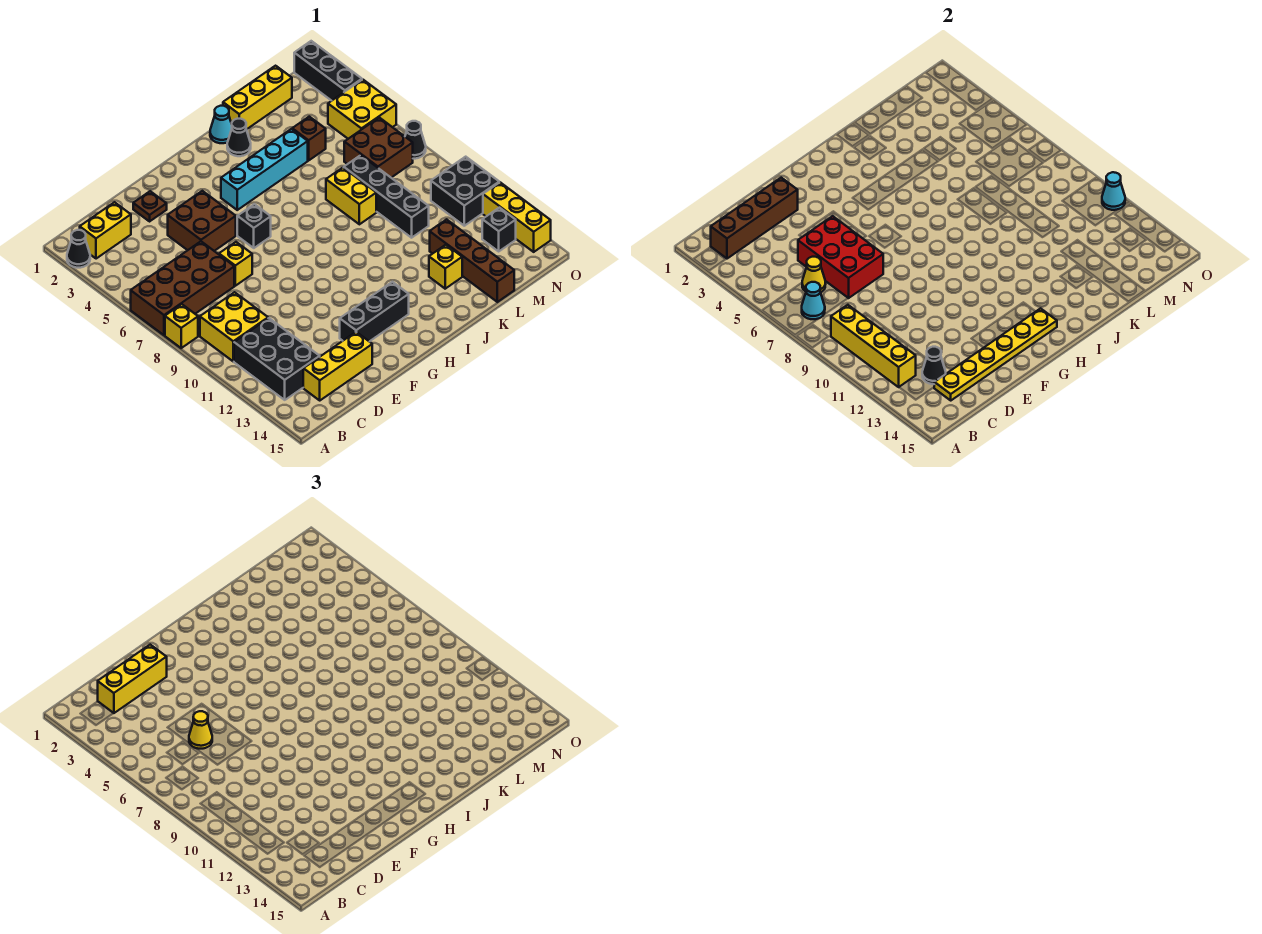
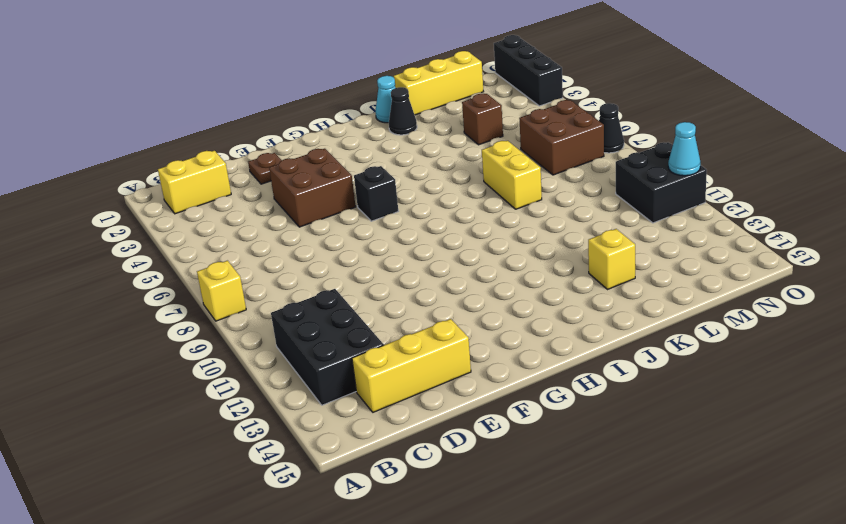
none -> black cone A2 level 1
none -> brown brick A6:D7 level 1
none -> yellow brick B9:C10 level 1
none -> yellow brick E7 level 1

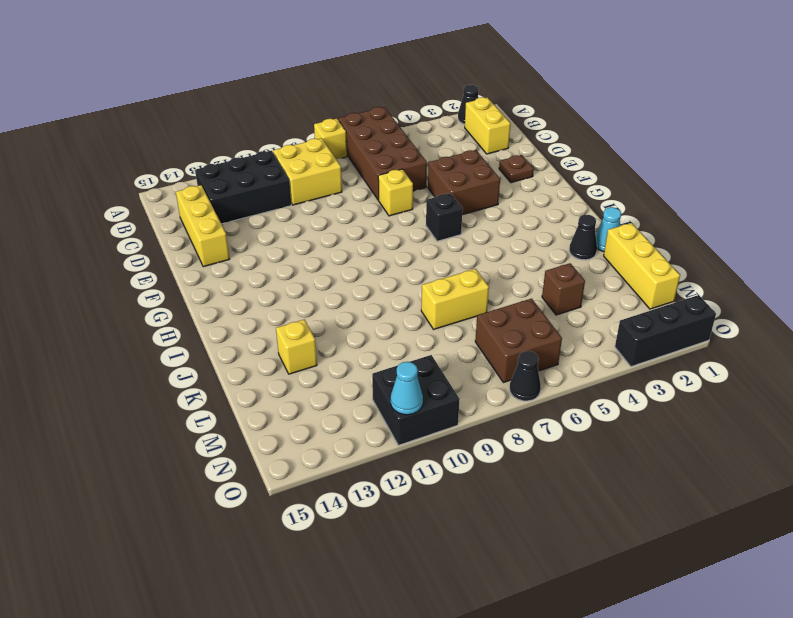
none -> black brick F13:H13 level 1
none -> cyan brick H4:K4 level 1
none -> black brick L7:L10 level 1
none -> brown brick L12:L15 level 1

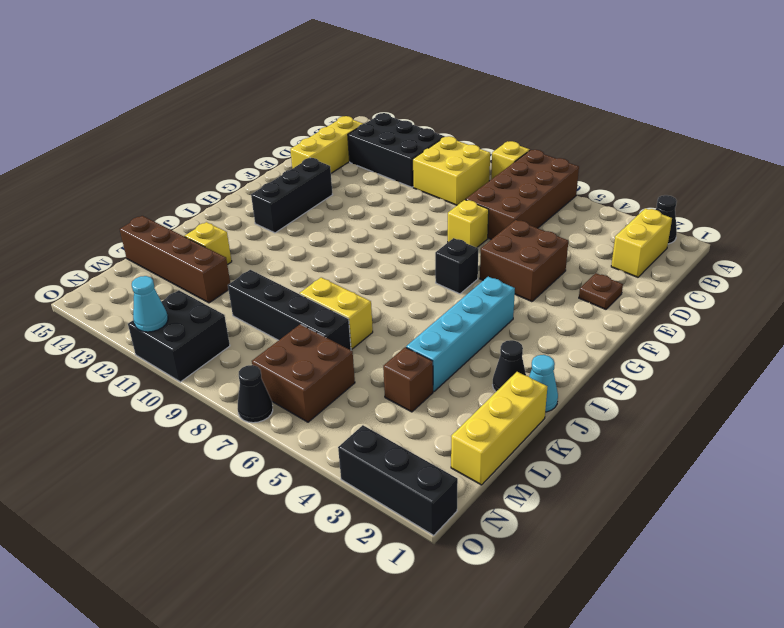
none -> yellow brick N4:O5 level 1
none -> black brick N13 level 1
none -> yellow brick O12:O14 level 1
none -> brown brick B2:E2 level 2

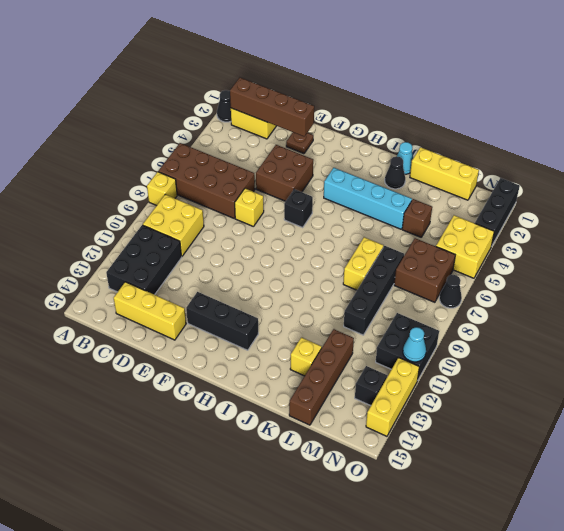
none -> cyan cone B7 level 2
none -> yellow brick B9:B12 level 2
none -> yellow cone C6 level 2
none -> black cone C13 level 2

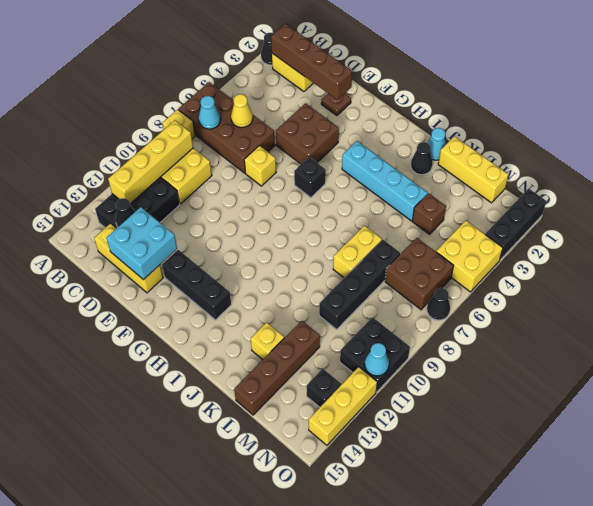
cyan brick D13:E14 level 2 -> yellow plate C14:H14 level 2
none -> red brick D5:E7 level 2
none -> yellow brick C2:E2 level 3
none -> yellow cone D6 level 3

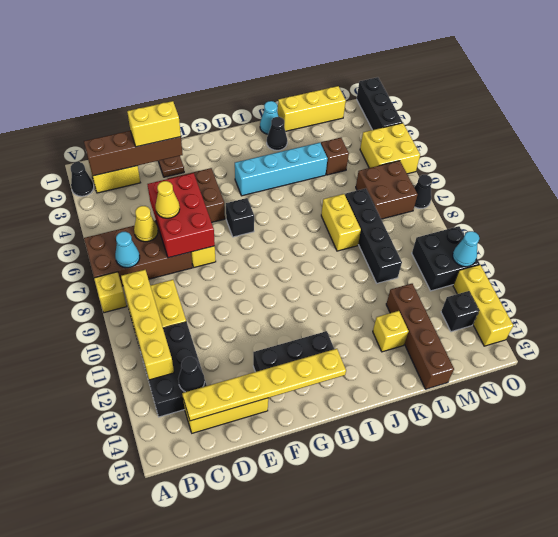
yellow brick D2:E2 level 3 -> yellow brick C2:E2 level 3

